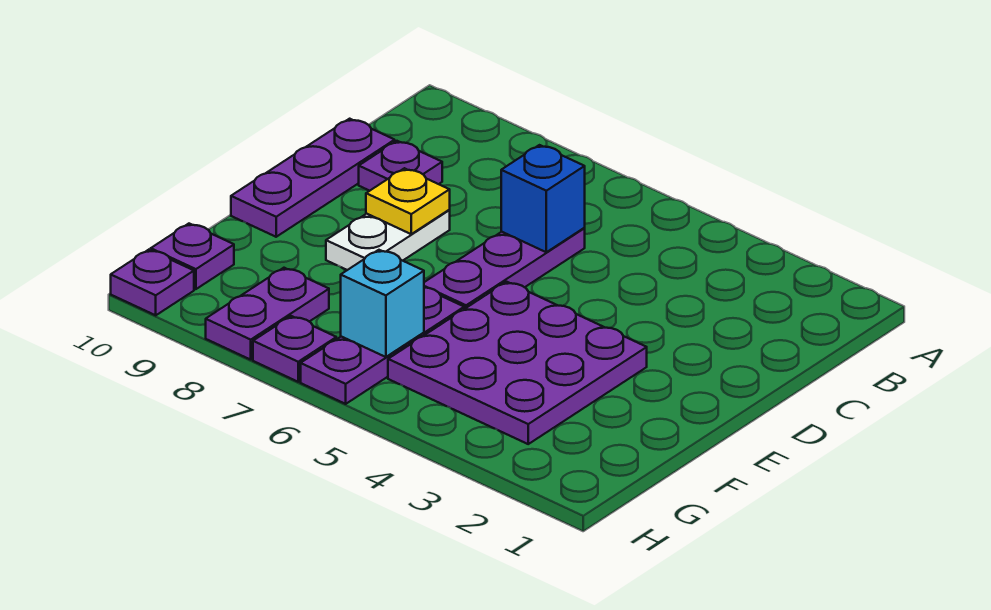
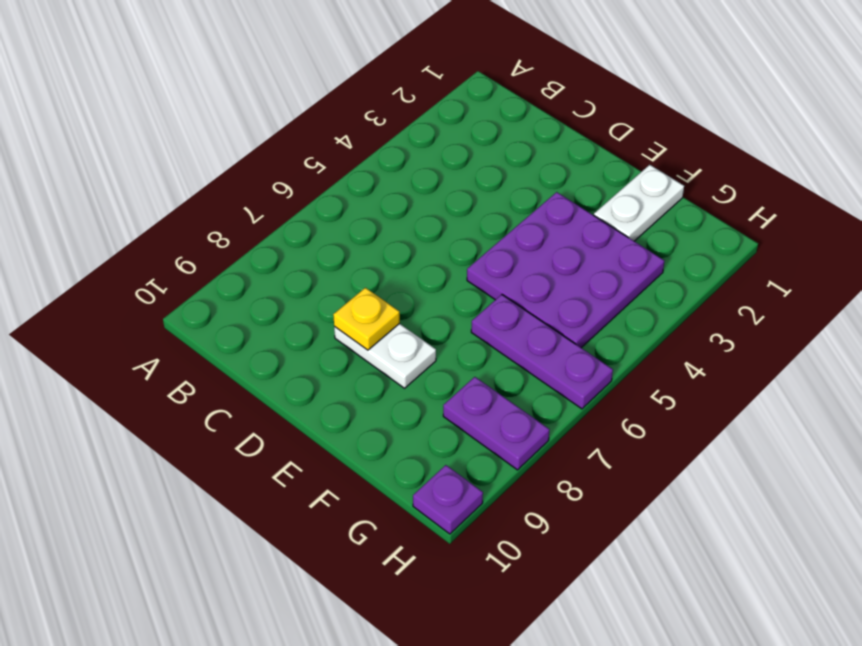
white plate F1:F2 level 1 -> none
none -> purple plate C6:E6 level 1
none -> purple plate C9 level 1
none -> purple plate C10:E10 level 1

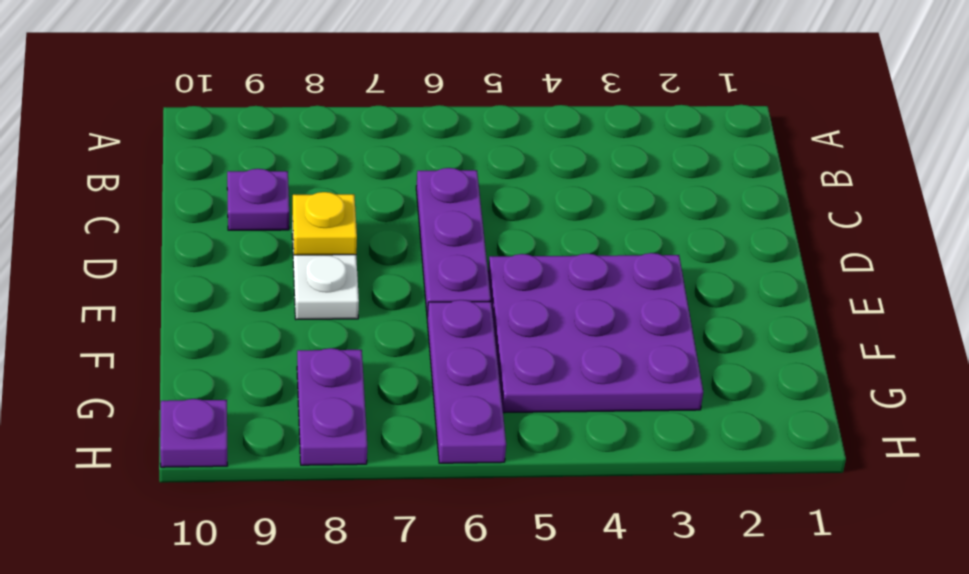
none -> purple plate C10:E10 level 1
none -> purple plate G10 level 1
none -> purple plate H7 level 1

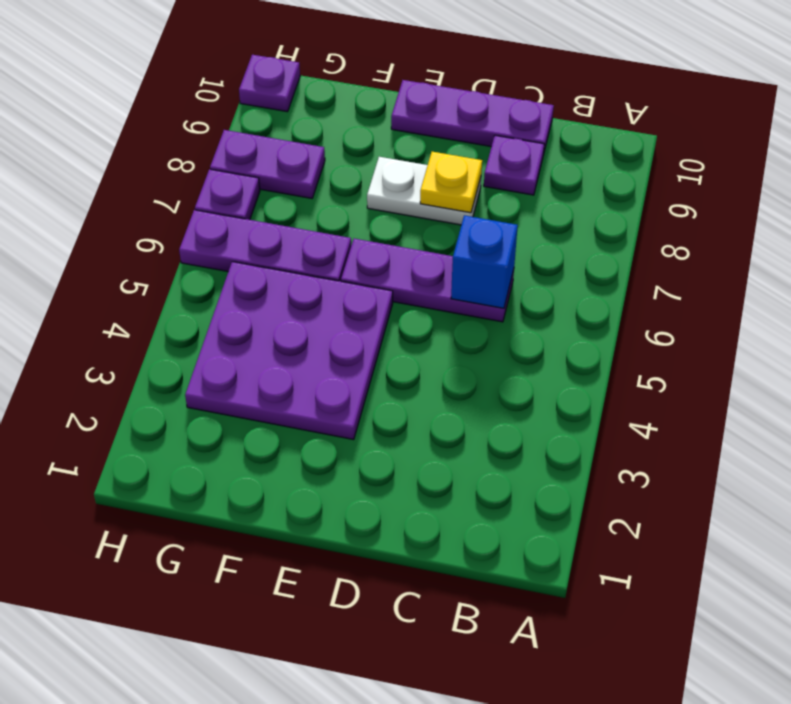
none -> purple plate G10 level 1
none -> cyan brick G6 level 2

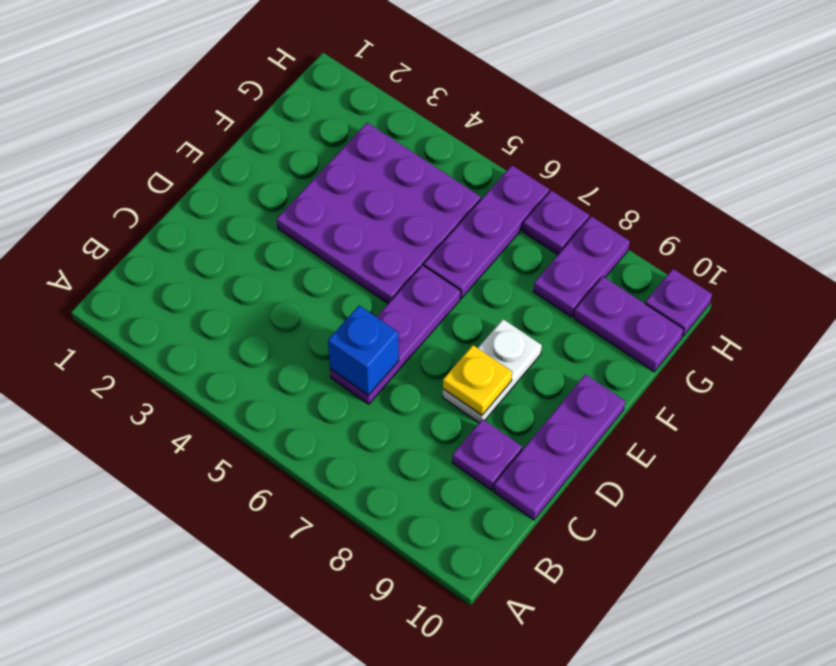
purple plate G9:G10 level 1 -> purple plate G10 level 1
none -> cyan brick G6 level 2

